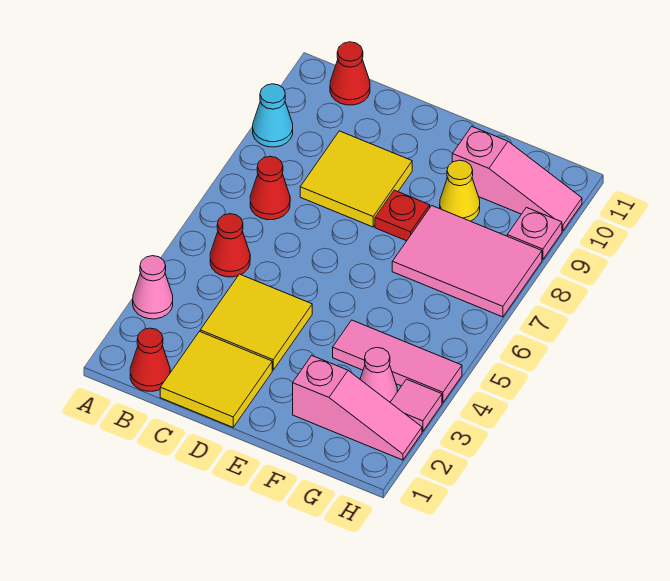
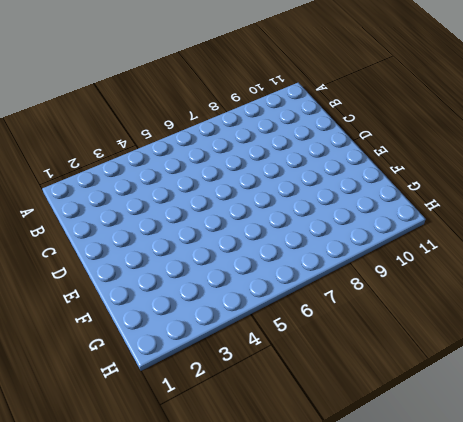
none -> pink cone A3 level 1
none -> cyan cone A9 level 1
none -> red cone B1 level 1

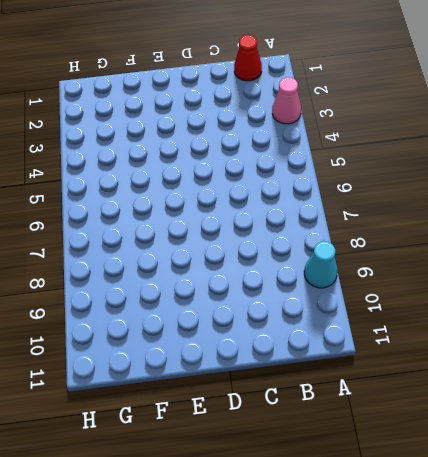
none -> red cone B5 level 1
none -> red cone B7 level 1
none -> red cone B11 level 1

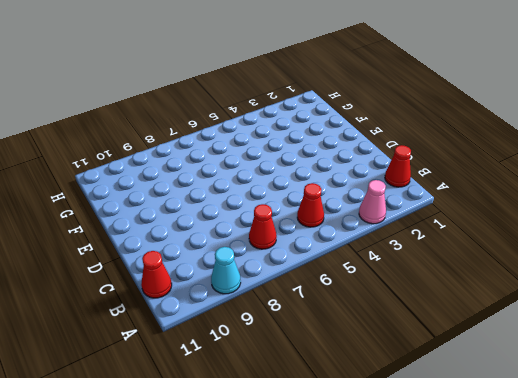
none -> yellow tile C1:D2 level 1
none -> yellow tile C3:D4 level 1
none -> yellow tile C8:D9 level 1

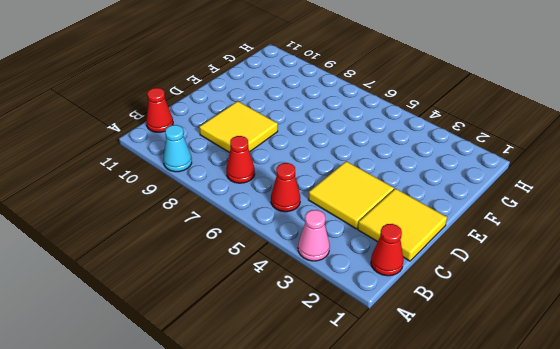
none -> red plate E8 level 1
none -> pink slope F2:H2 level 1 top F
none -> pink tile F4:H4 level 1

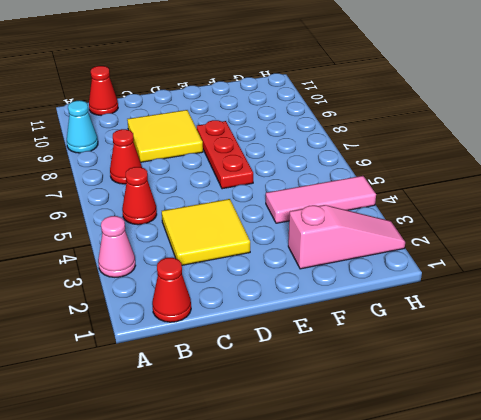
red plate E6:E8 level 1 -> red plate E8 level 1
none -> yellow tile C1:D2 level 1
none -> pink tile F7:H8 level 1
none -> yellow cone F9 level 1

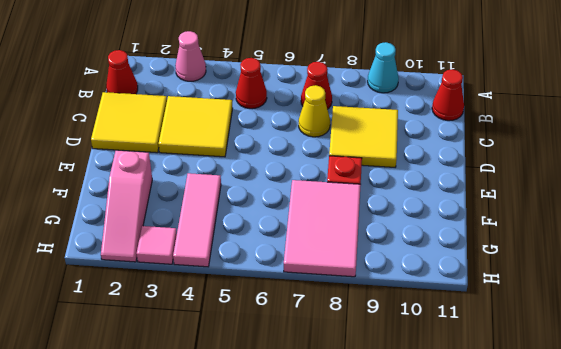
yellow cone C7 level 1 -> yellow cone F9 level 1
none -> pink slope F10:H10 level 1 top F
none -> pink cone G3 level 1
none -> pink plate H9 level 1

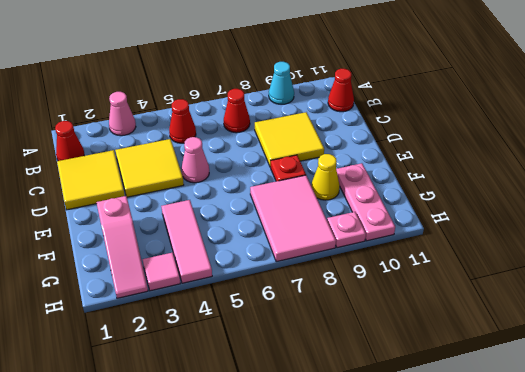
pink cone D5 level 1 -> pink cone G3 level 1
pink plate F10:H10 level 1 -> pink slope F10:H10 level 1 top F

